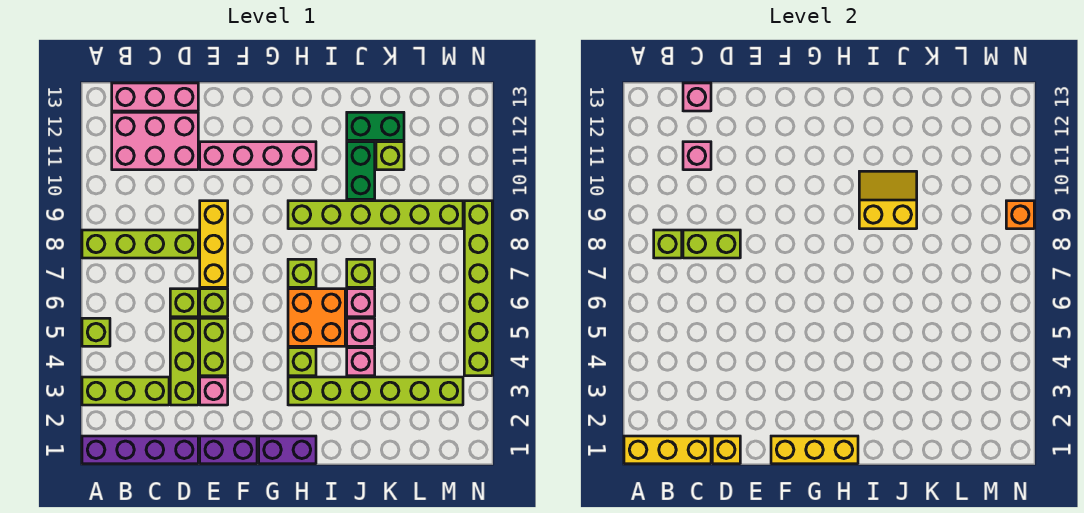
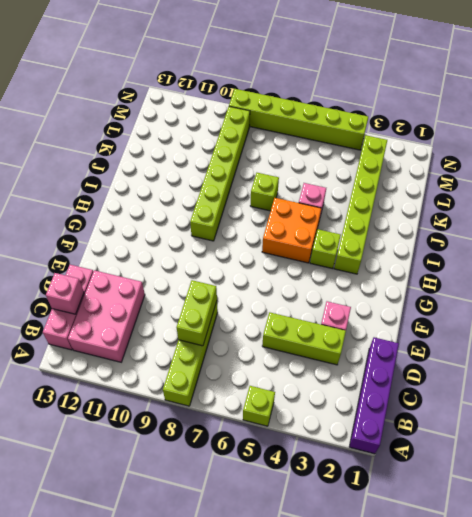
none -> lime brick A3:C3 level 1
none -> lime brick D6 level 1
none -> purple brick E1:F1 level 1
none -> lime brick E4:E5 level 1

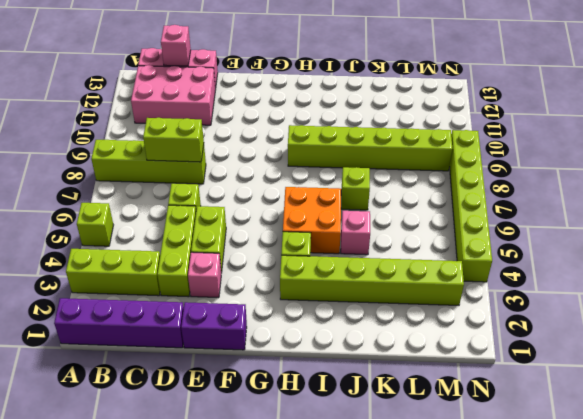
none -> lime brick E6 level 1
none -> yellow brick E7:E9 level 1
none -> pink brick E11:H11 level 1
none -> purple brick G1:H1 level 1

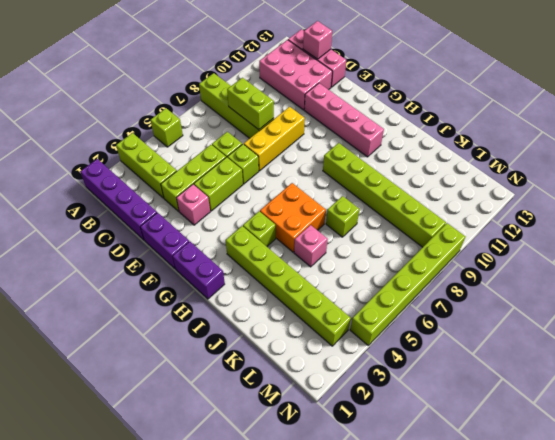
none -> lime brick H7 level 1
none -> pink brick J4 level 1
none -> pink brick J6 level 1
none -> green brick J10:J11 level 1

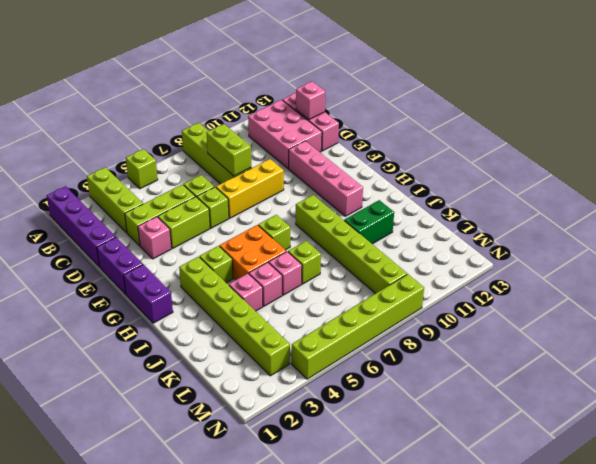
none -> green brick J12:K12 level 1
none -> lime brick K11 level 1
none -> yellow brick A1:C1 level 2
none -> lime brick B8 level 2

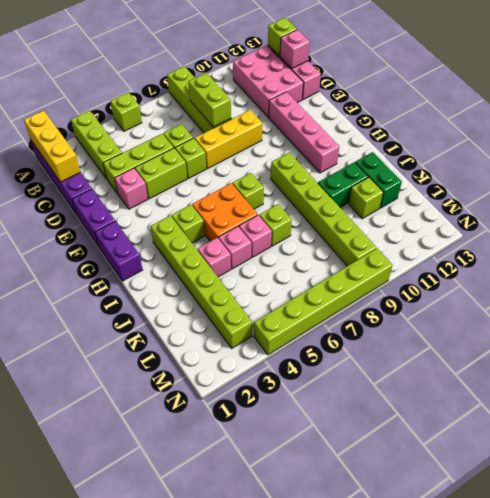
lime brick B13 level 2 -> lime brick B8 level 2
none -> pink brick C11 level 2
none -> yellow brick D1 level 2
none -> yellow brick F1:H1 level 2
none -> yellow slope I9:J10 level 2 top 9

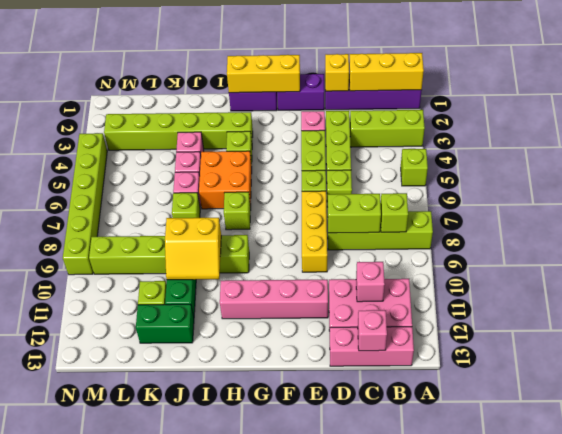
none -> orange brick N9 level 2

